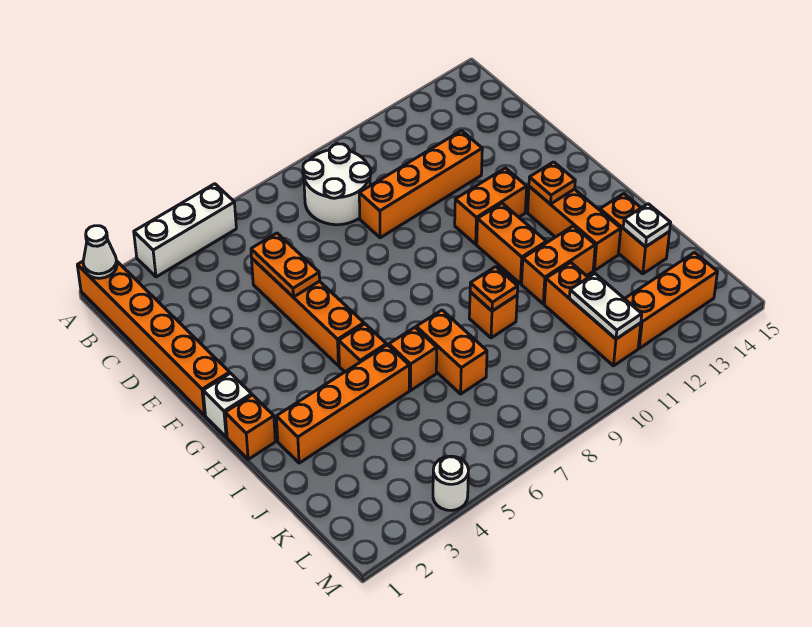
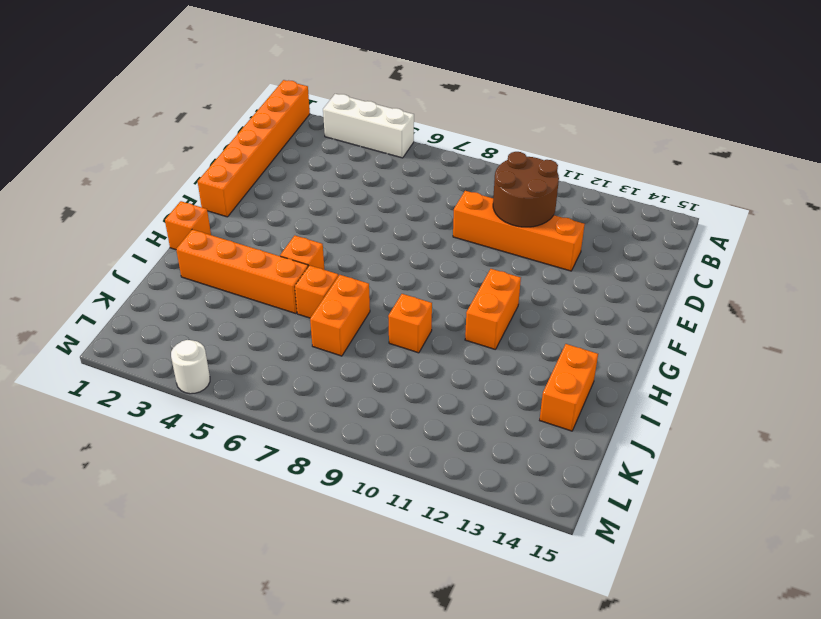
brown round brick C10:D11 level 2 -> none
none -> white round brick B8:C9 level 1
none -> orange brick D5:G5 level 1
none -> orange brick F11:F12 level 1

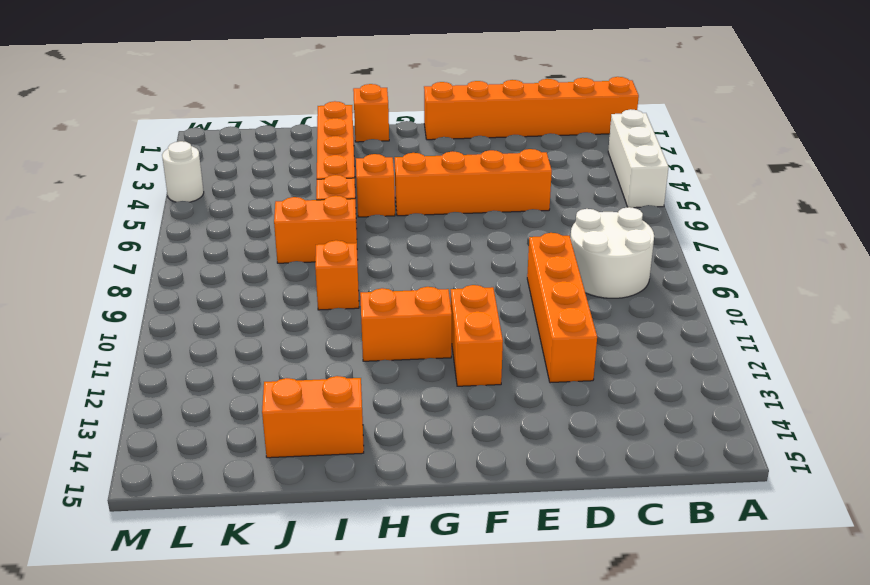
none -> white brick G1 level 1
none -> orange brick G13:I13 level 1
none -> orange brick I11:I12 level 1

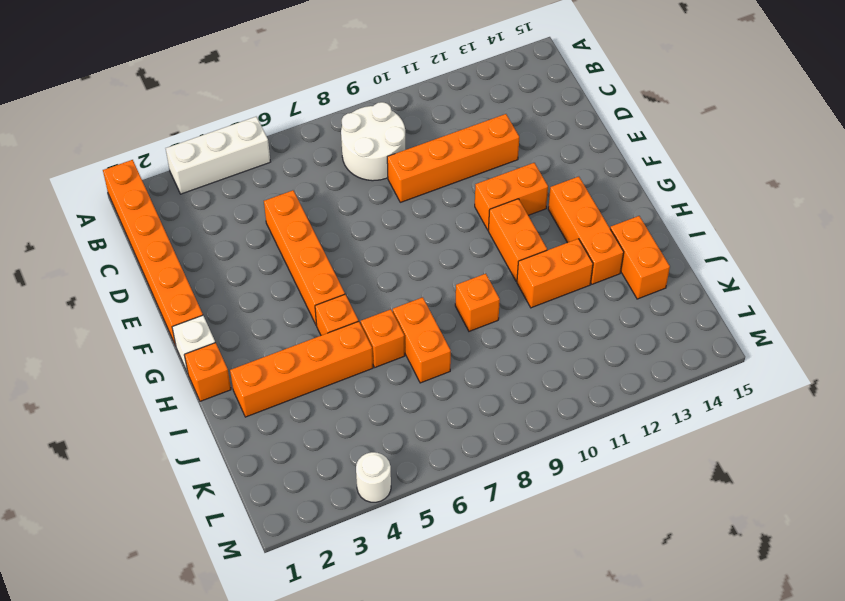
none -> orange brick J11:L11 level 1
none -> orange brick L12:L14 level 1
none -> white cone A1 level 2

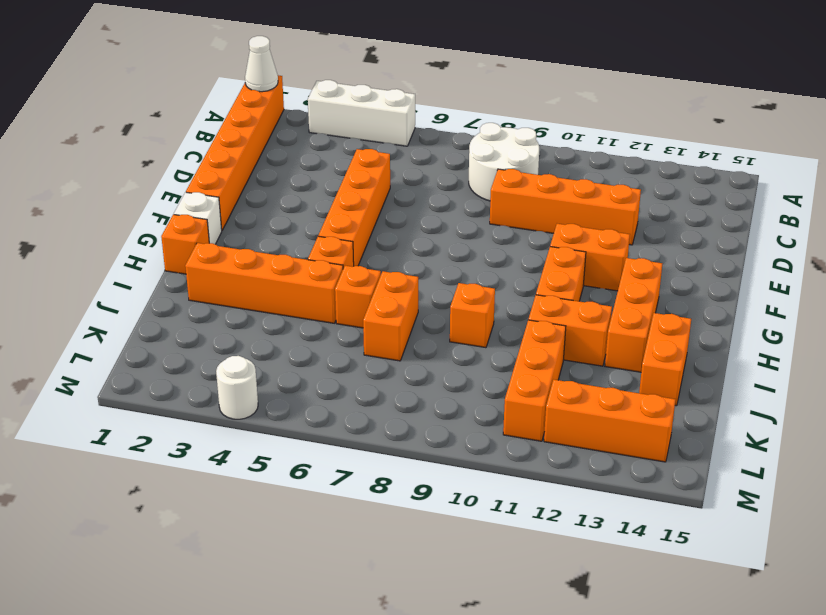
none -> orange plate D5:E5 level 2
none -> orange plate G13 level 2
none -> orange plate I9 level 2

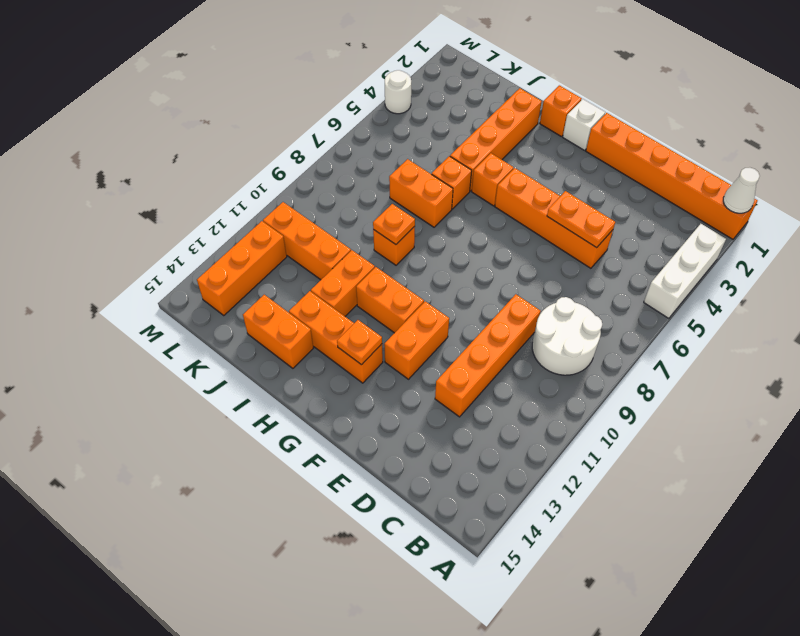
none -> white plate J14 level 2
none -> white plate K11:L11 level 2

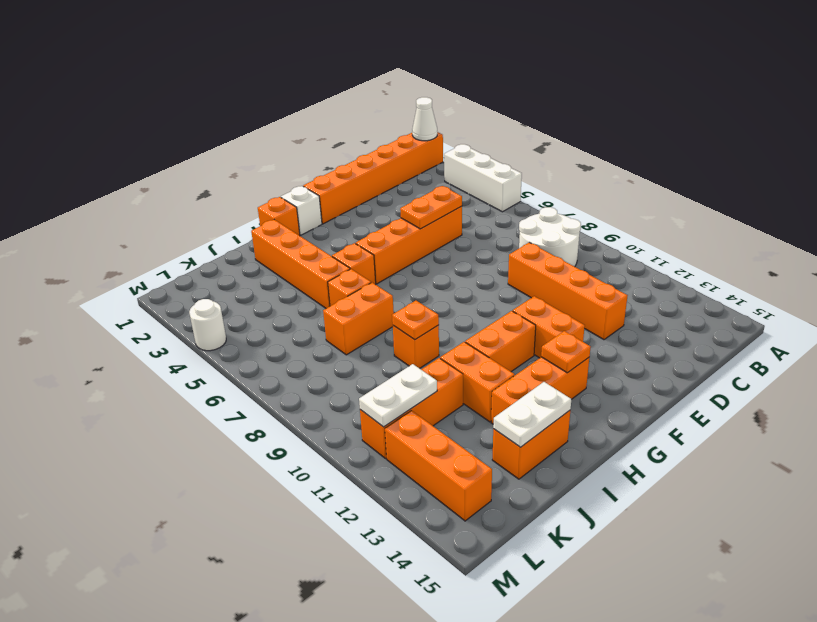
white plate I14:J14 level 2 -> white plate J14 level 2

